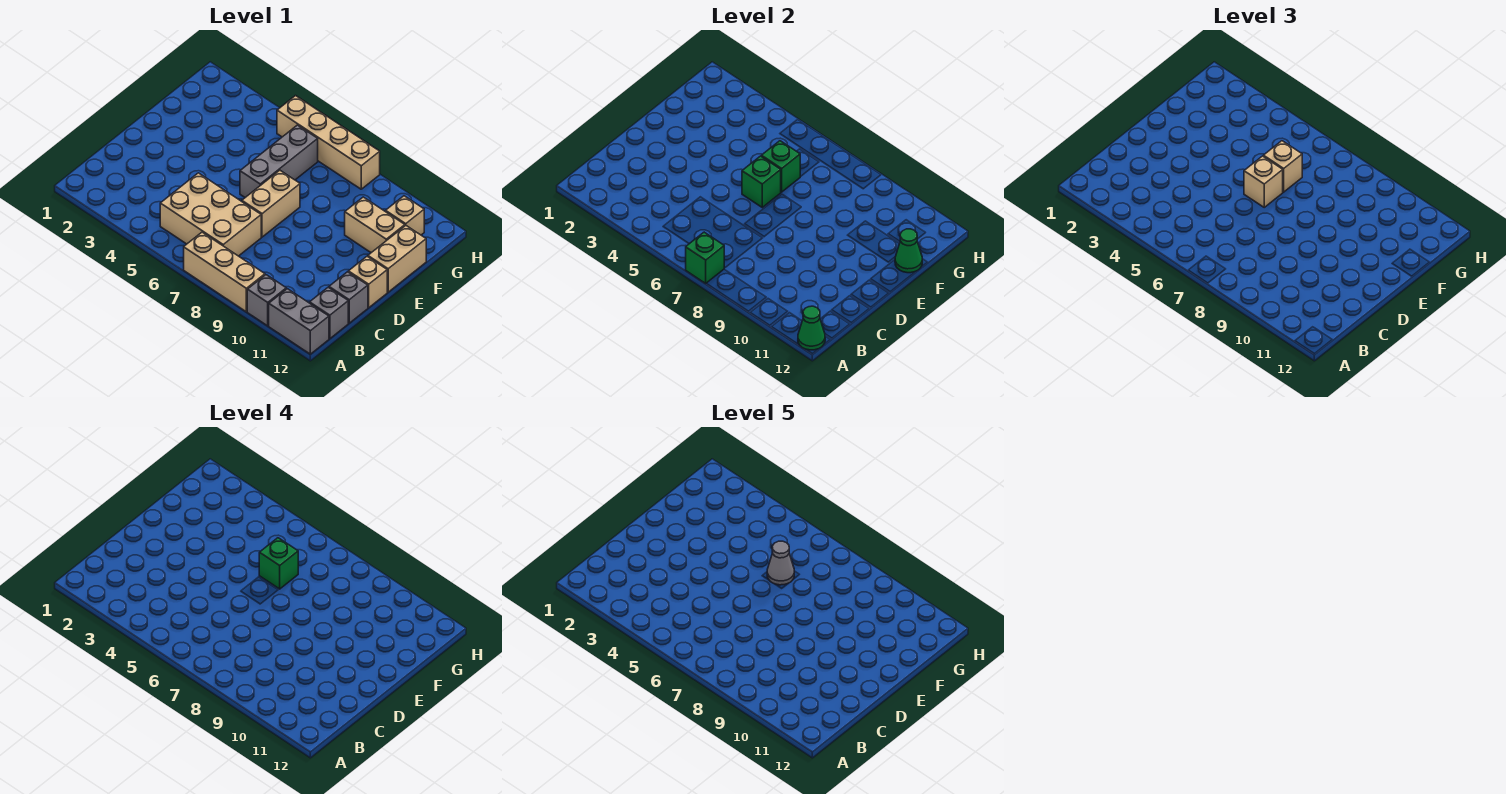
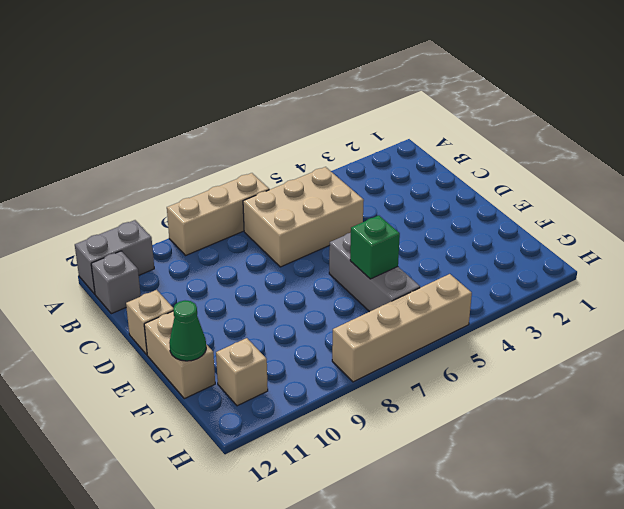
none -> grey brick A10 level 1
none -> grey brick C12 level 1
none -> tan brick D7:E7 level 1

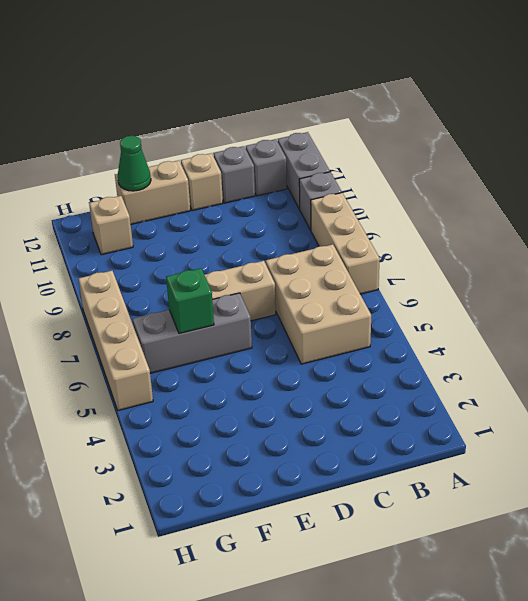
none -> tan brick F10:F11 level 1
none -> green brick A7 level 2
none -> green cone A12 level 2

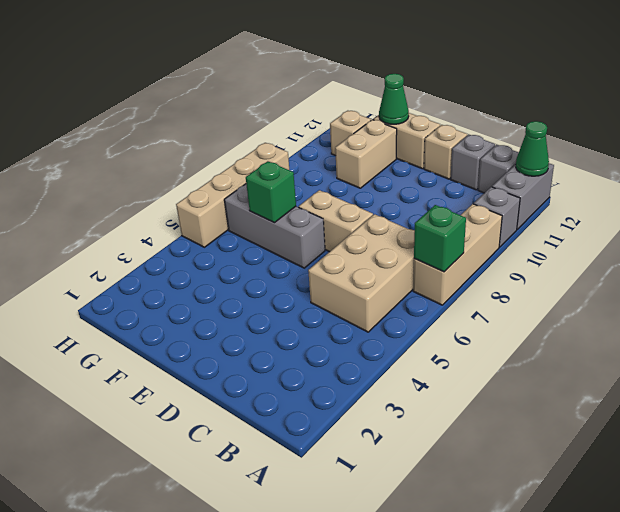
none -> green brick E6 level 2
none -> tan brick E6 level 3
none -> tan brick F6 level 3

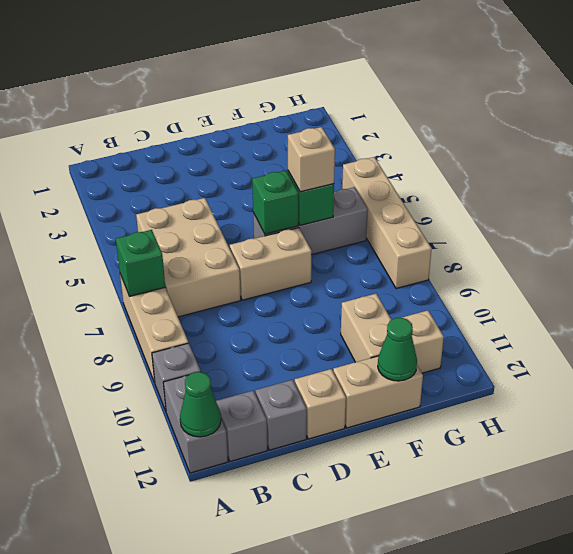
none -> tan brick E6 level 3
none -> green brick F6 level 4
none -> grey cone F6 level 5

